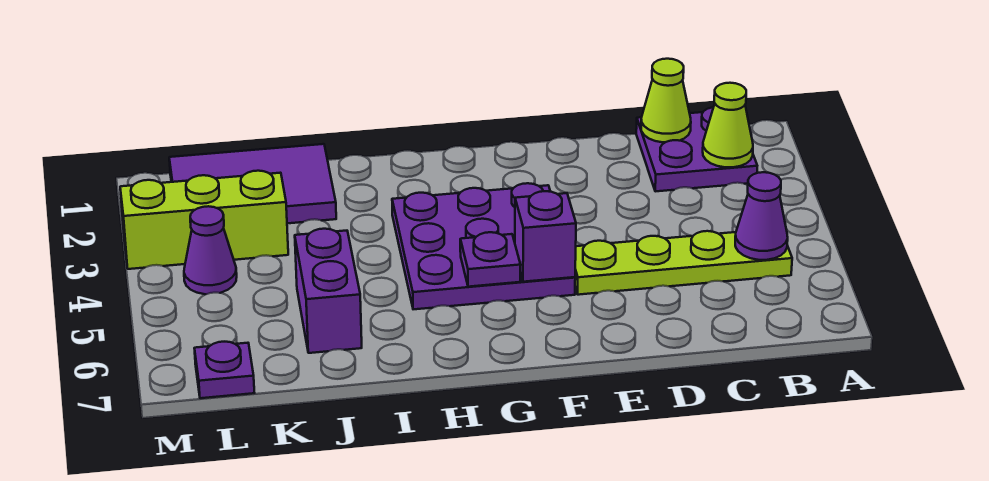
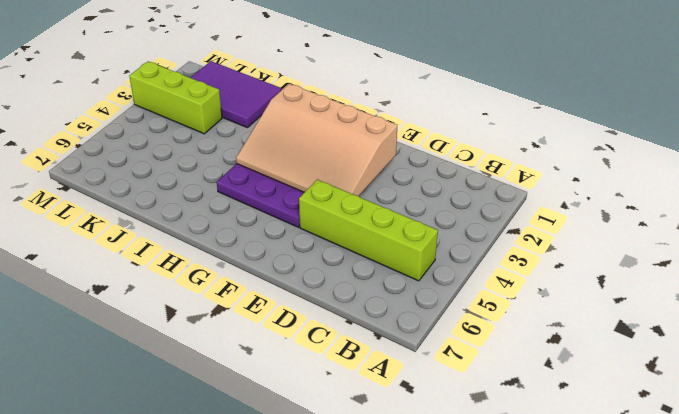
lime brick B5:E5 level 1 -> lime plate B5:E5 level 1
tan slope E2:H4 level 2 top 2 -> none
none -> purple plate B1:C2 level 1
none -> purple brick J5:J6 level 1
none -> purple cone L4 level 1

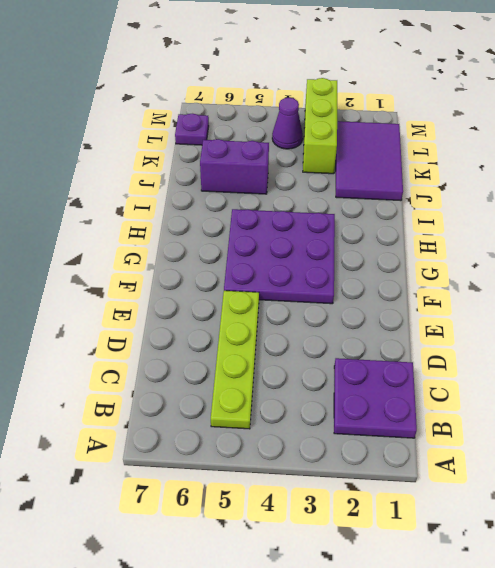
none -> lime cone B2 level 2
none -> purple cone B5 level 2
none -> lime cone C1 level 2

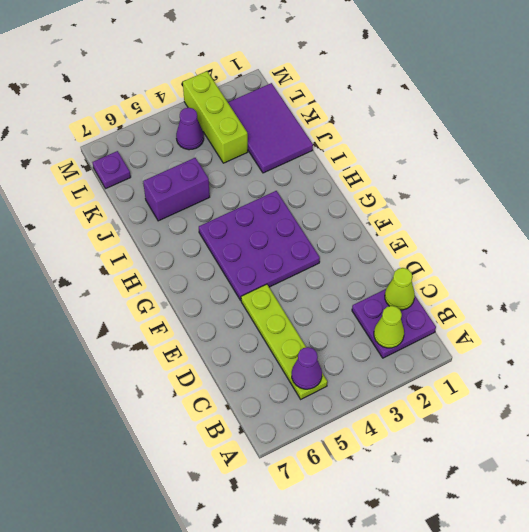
none -> purple brick F5 level 2
none -> purple plate G5 level 2

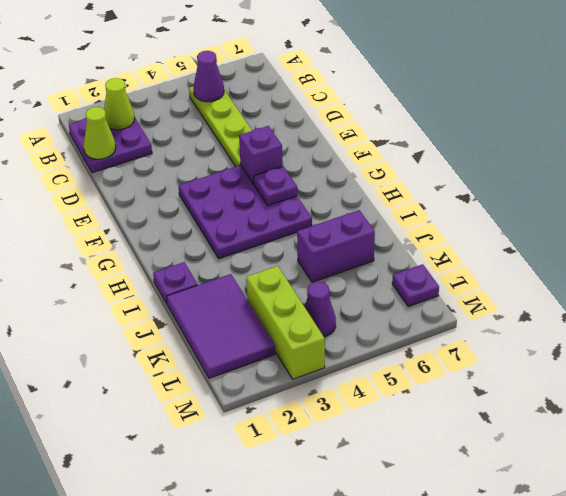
purple plate I1 level 1 -> none

